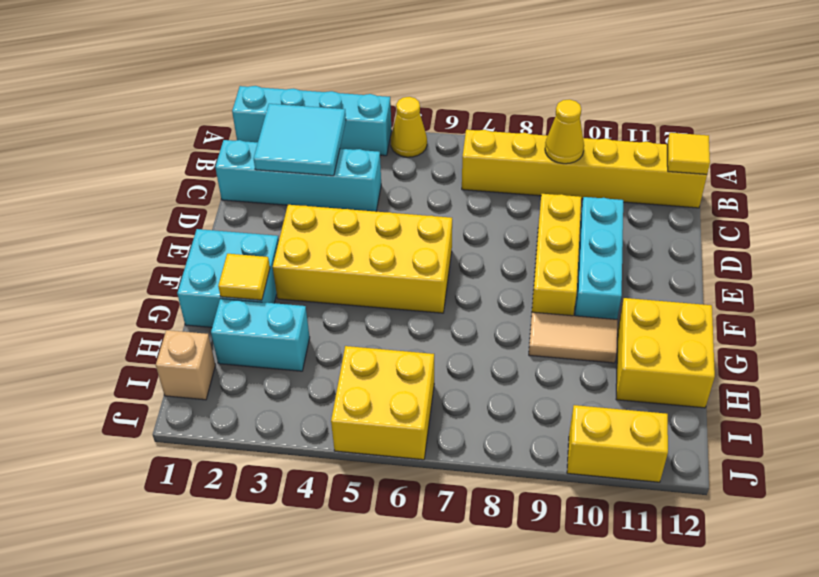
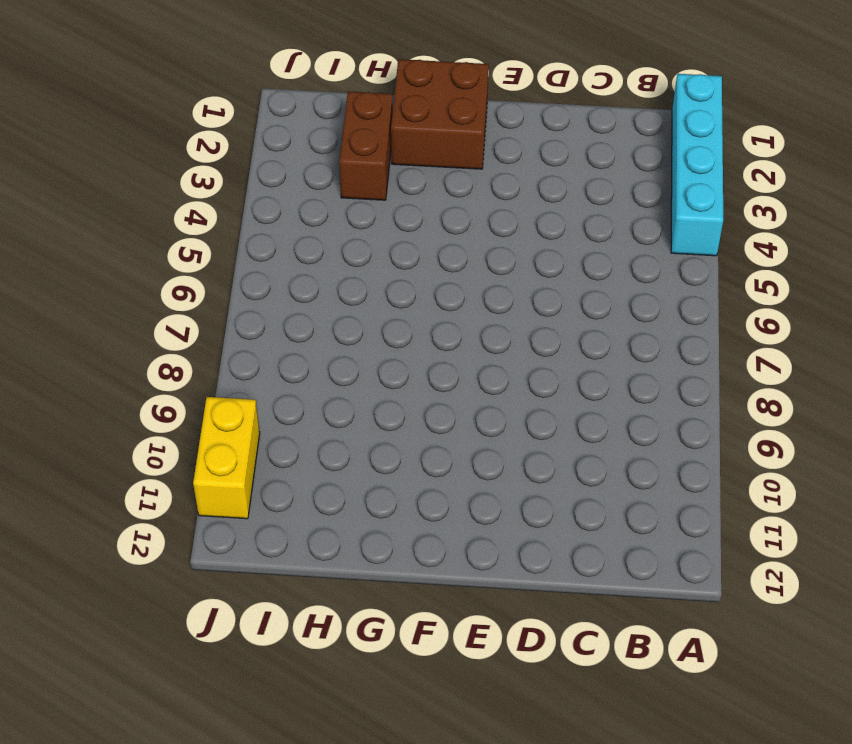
brown brick F1:G2 level 1 -> cyan brick F1:G2 level 1
brown brick H2:H3 level 1 -> cyan brick H2:H3 level 1
none -> yellow cone A5 level 1
none -> yellow brick B7:B12 level 1
none -> cyan brick C1:C4 level 1

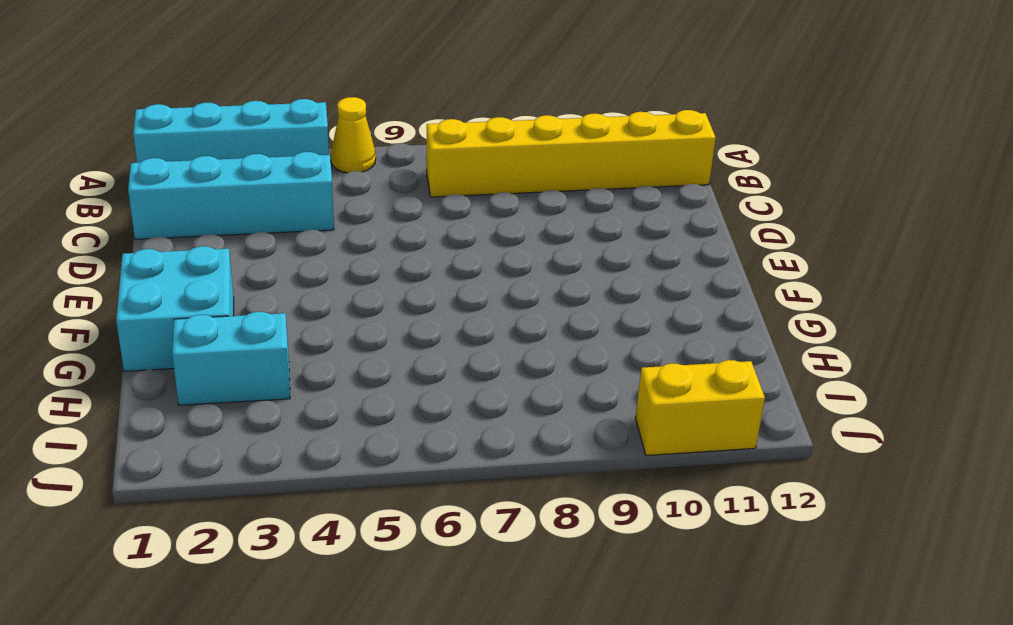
none -> yellow brick D9:F9 level 1
none -> cyan brick D10:F10 level 1
none -> yellow brick E3:F6 level 1

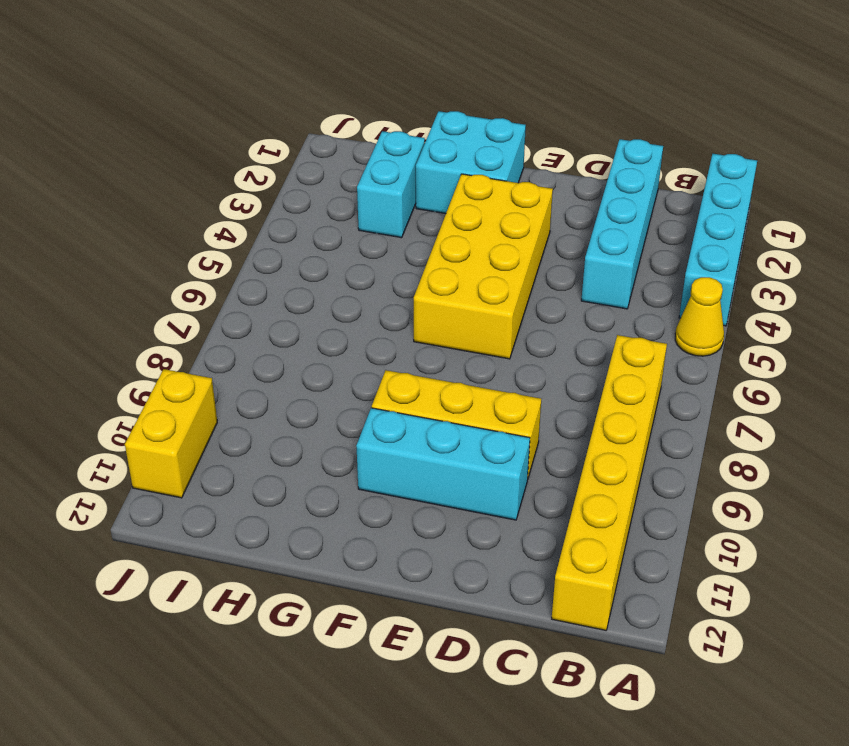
none -> tan tile G9:G10 level 1
none -> yellow brick G11:H12 level 1
none -> tan brick I1 level 1

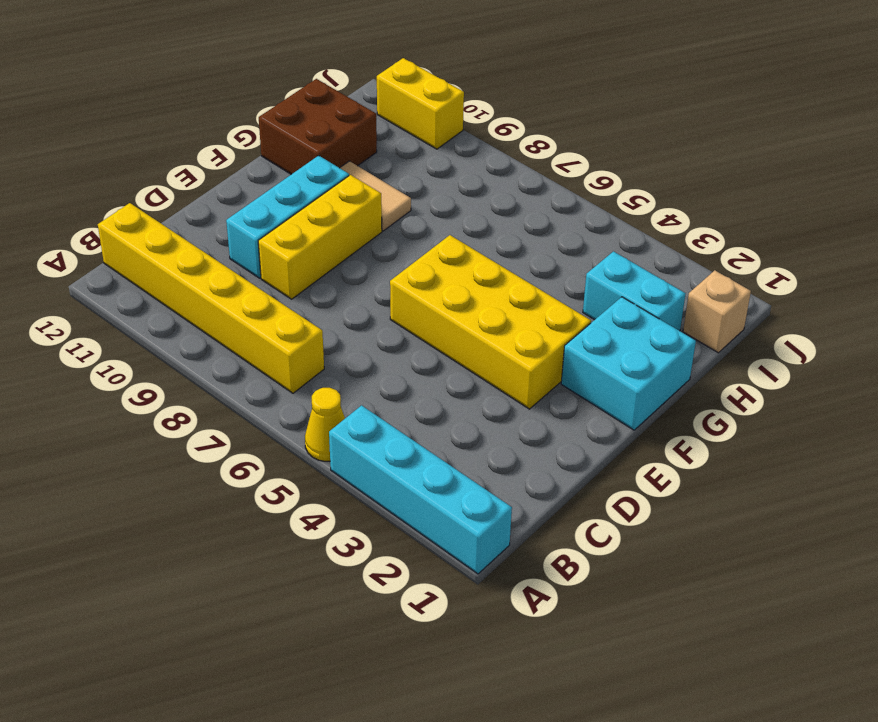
brown brick G11:H12 level 1 -> yellow brick G11:H12 level 1
none -> cyan brick C1:C4 level 1
none -> yellow brick I5:J6 level 1
none -> cyan tile B2:C3 level 2

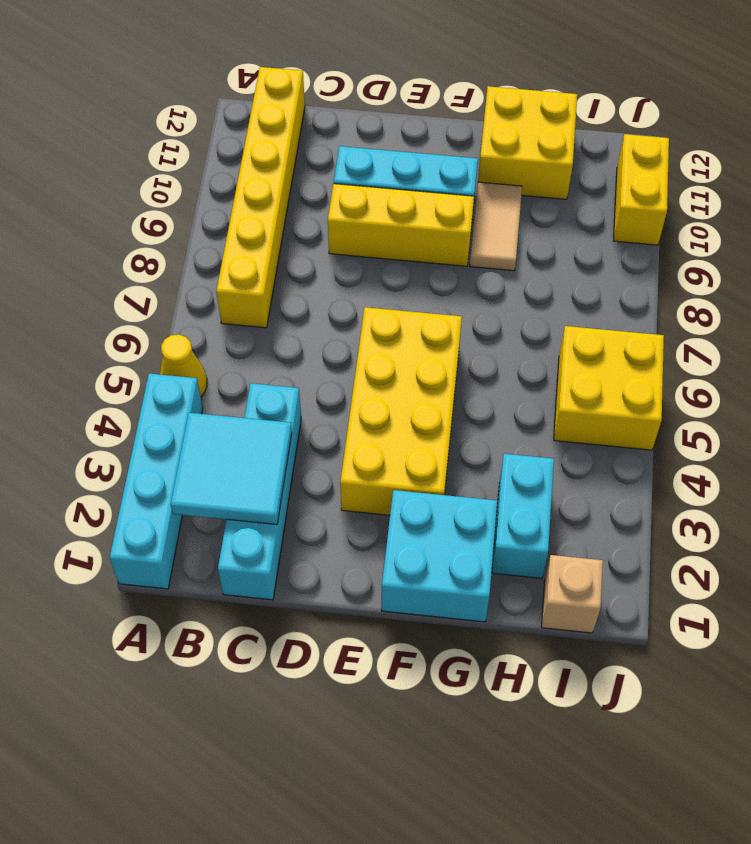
none -> yellow cone B9 level 2
none -> yellow tile B12 level 2
none -> yellow tile G2 level 2

